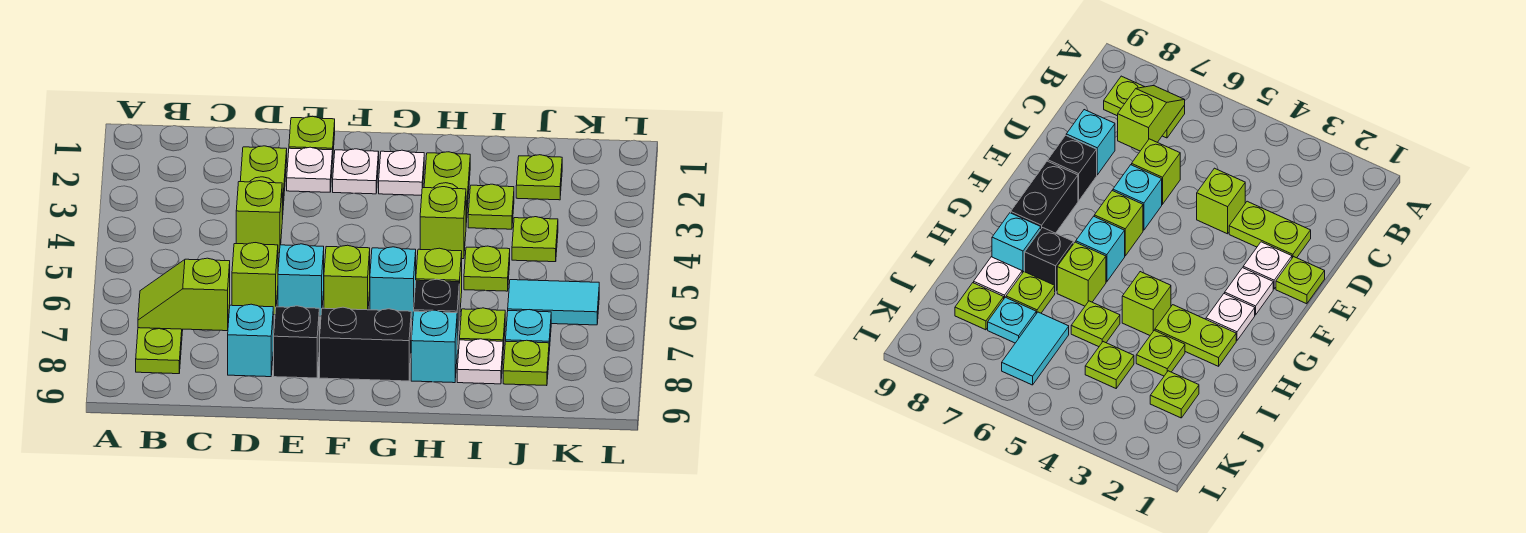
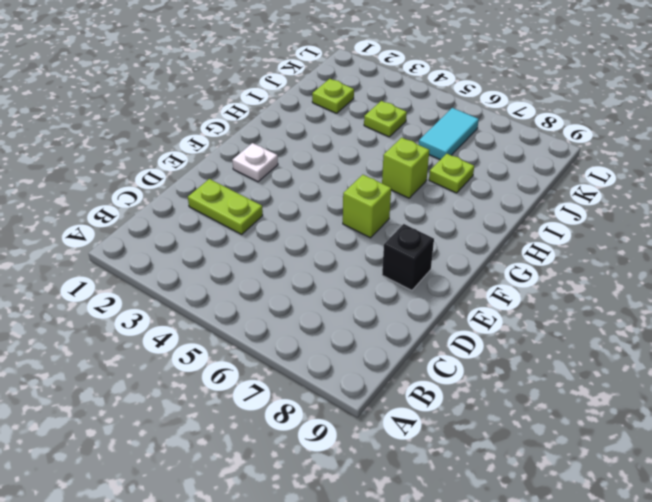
none -> lime plate B7:B8 level 1
none -> lime brick D4 level 1
none -> lime brick D6 level 1

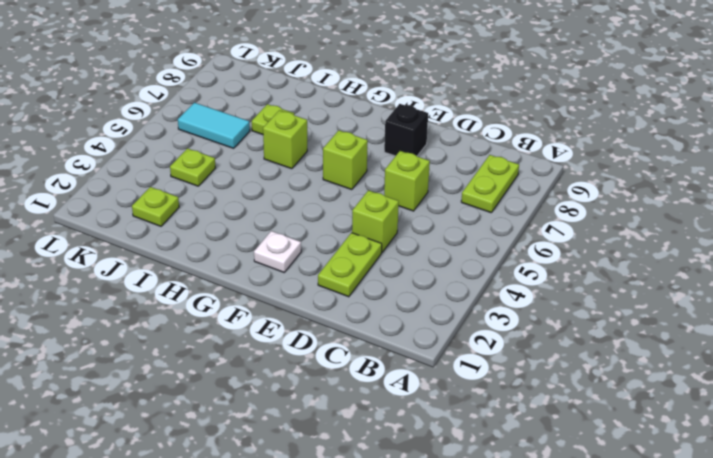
none -> cyan brick D8 level 1
none -> lime plate E1 level 1
none -> white plate E2 level 1

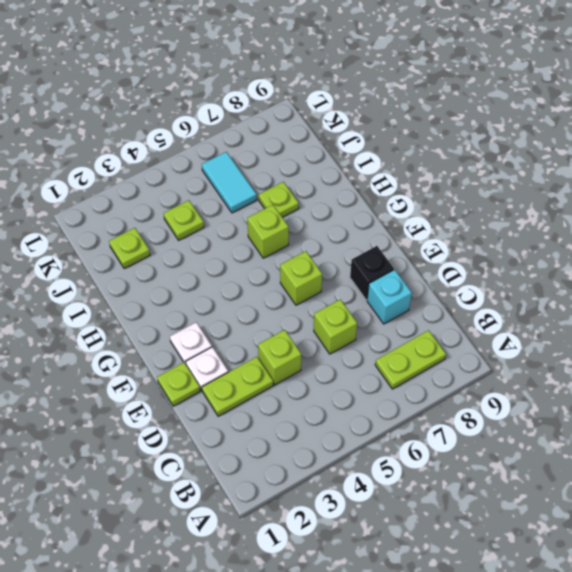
none -> cyan brick E6 level 1
none -> black brick F8:G8 level 1
none -> white plate G2 level 1

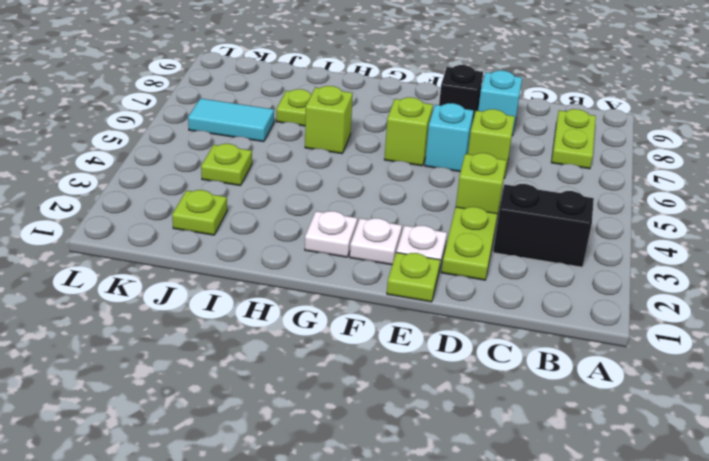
black brick B3:C3 level 1 -> black brick F8:G8 level 1
none -> cyan brick G6 level 1
none -> lime plate H2:H3 level 1
none -> lime brick H4 level 1

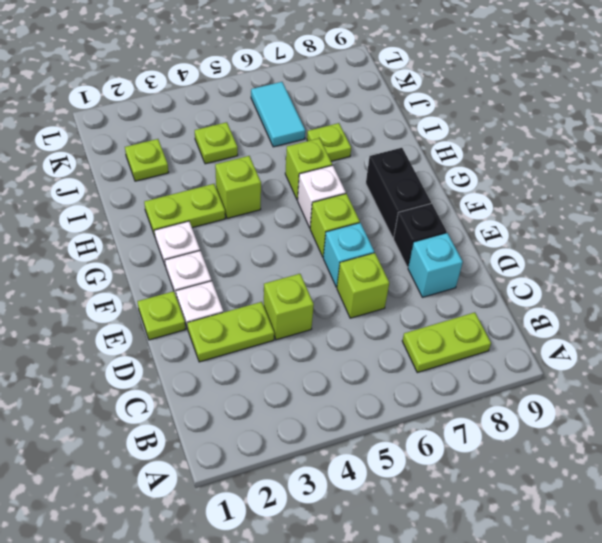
white brick G6 level 1 -> cyan brick G6 level 1
none -> black brick H7 level 1
none -> cyan brick H8 level 1
none -> lime plate I3 level 1

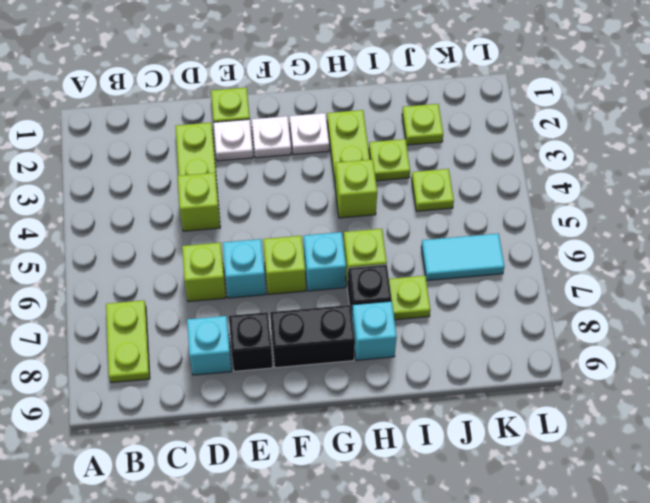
none -> lime plate I5 level 1
none -> white plate I8 level 1
none -> cyan plate J7 level 1

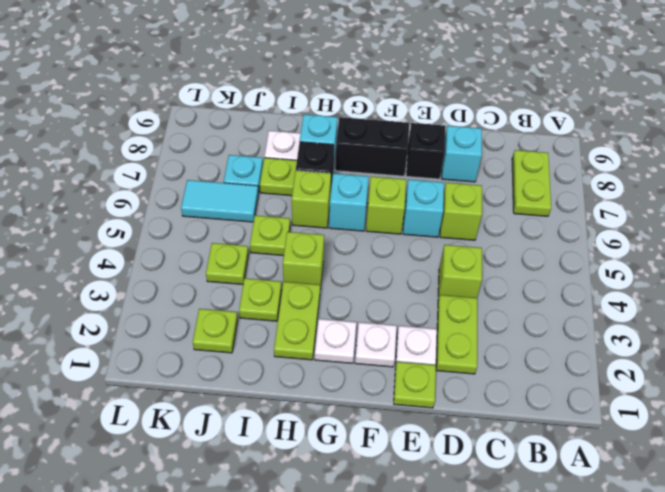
none -> lime plate J8 level 1
none -> lime slope B7:C7 level 2 top C

